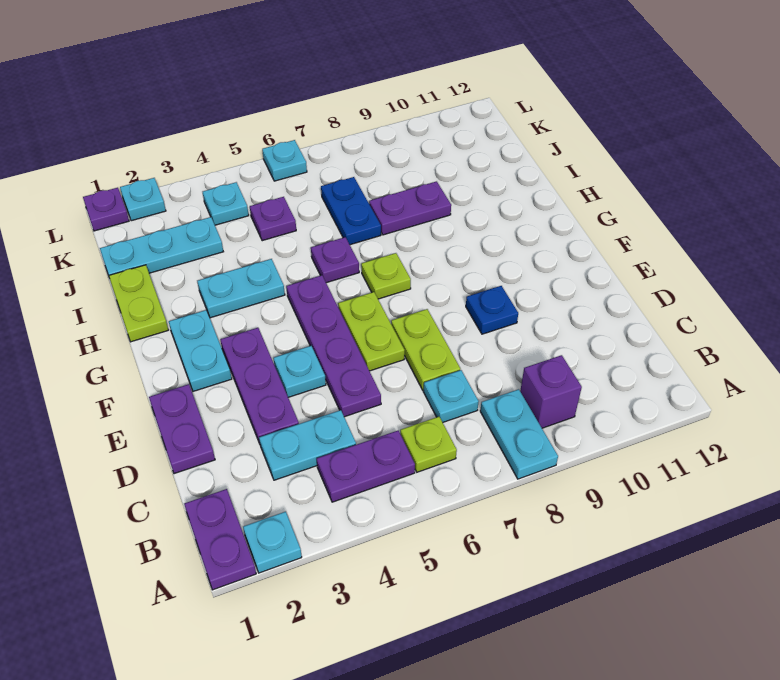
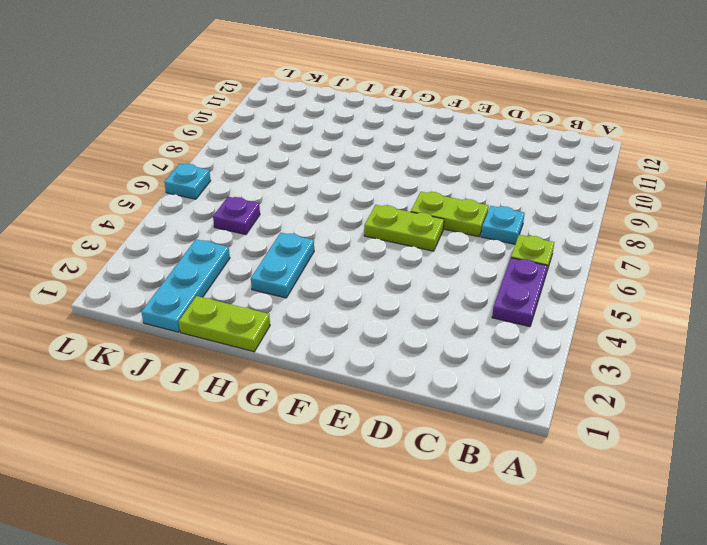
none -> purple plate A1:B1 level 1
none -> cyan plate A2 level 1
none -> cyan plate A8:B8 level 1

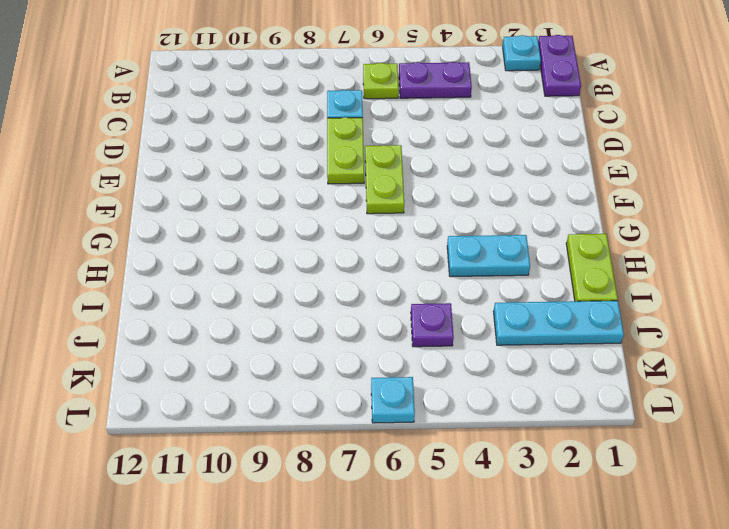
none -> cyan plate A8:B8 level 1
none -> purple brick B9 level 1
none -> cyan plate C3:C4 level 1

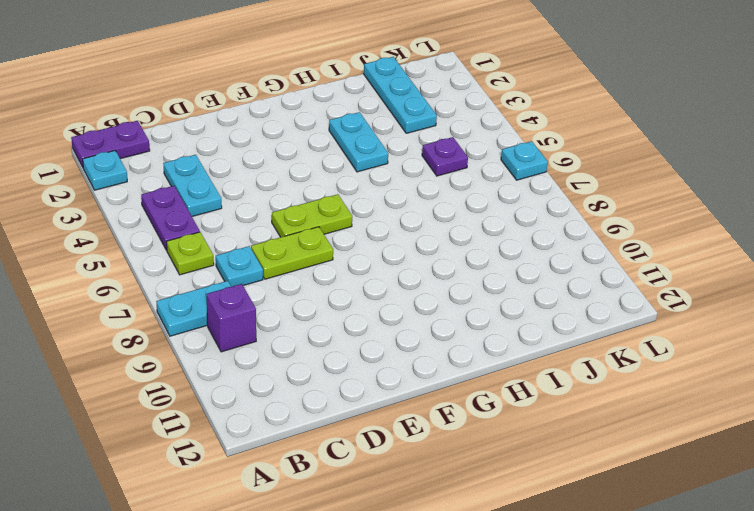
none -> purple plate D1:E1 level 1
none -> purple plate D3:F3 level 1
none -> purple plate D5:G5 level 1

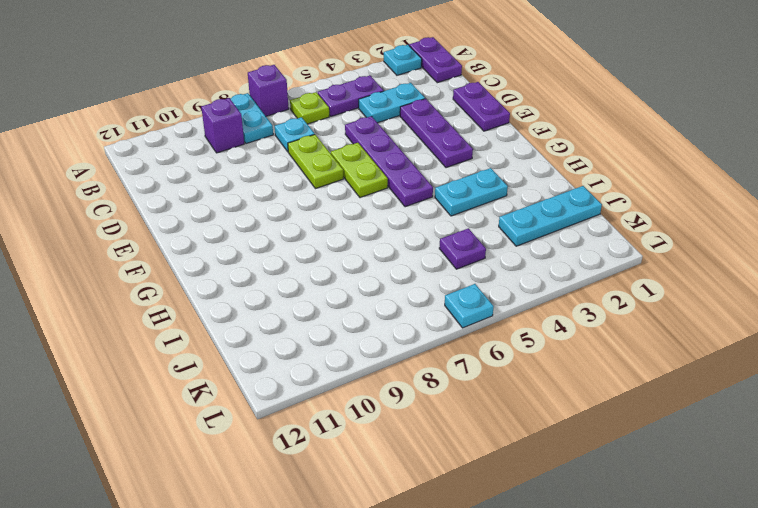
purple brick A7 level 1 -> none
none -> cyan plate E4 level 1
none -> blue plate E9 level 1
none -> cyan plate F2:G2 level 1

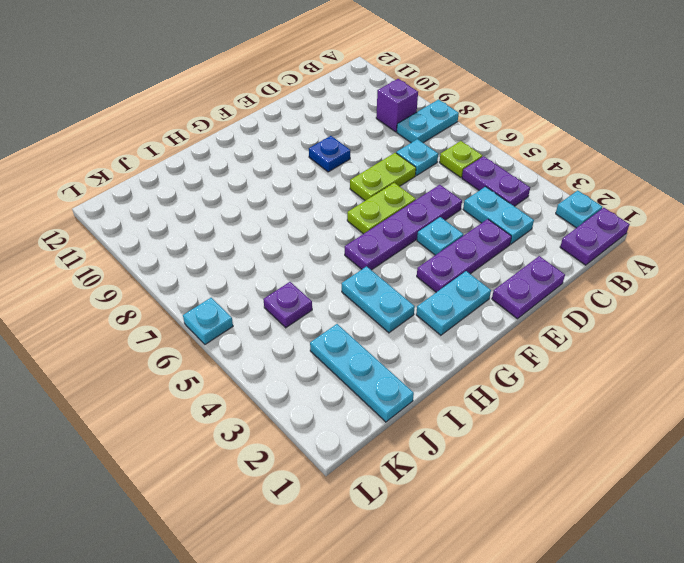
none -> lime plate G7 level 1
none -> lime plate H1:I1 level 1
none -> purple plate H6 level 1

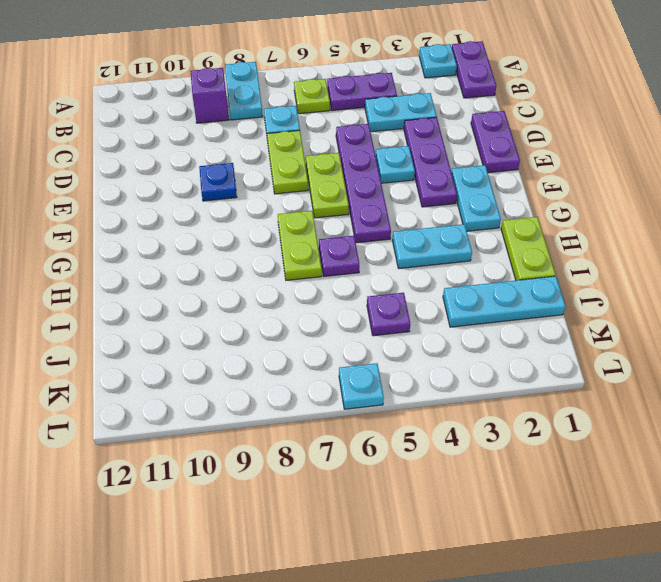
lime plate G7:H7 level 1 -> lime plate G7 level 1
none -> blue plate I7:J7 level 1
none -> purple plate I8:I9 level 1
none -> cyan plate K4 level 1

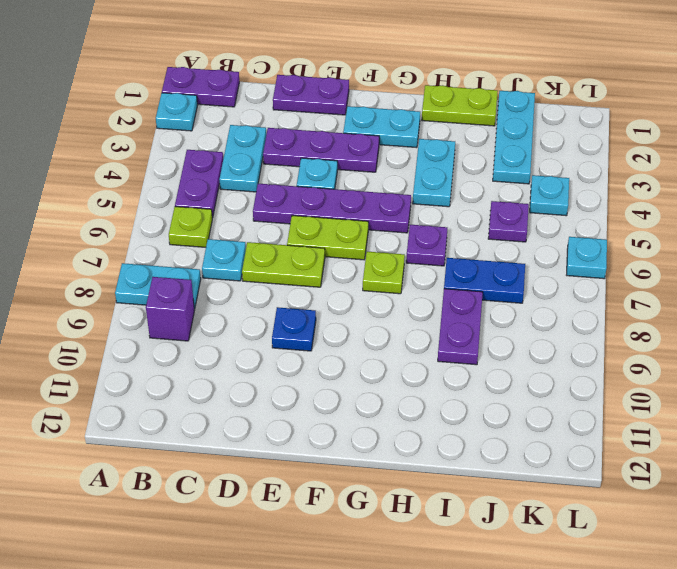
none -> purple plate L1 level 1
none -> cyan plate L2 level 1

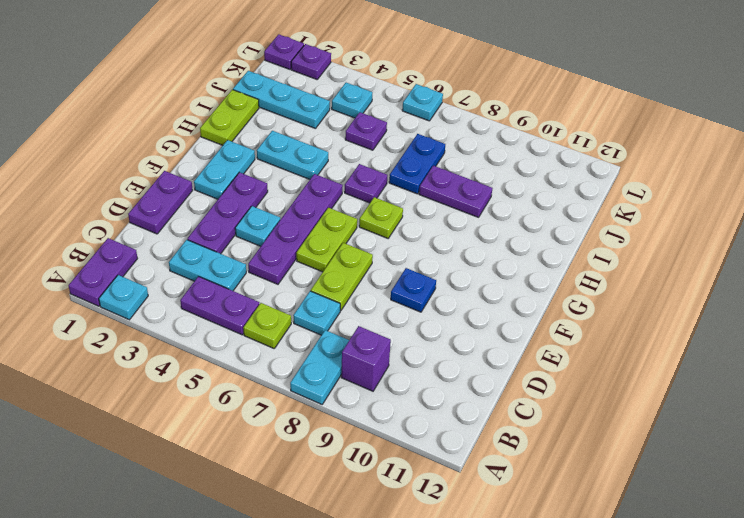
purple plate L2 level 1 -> cyan plate L2 level 1

